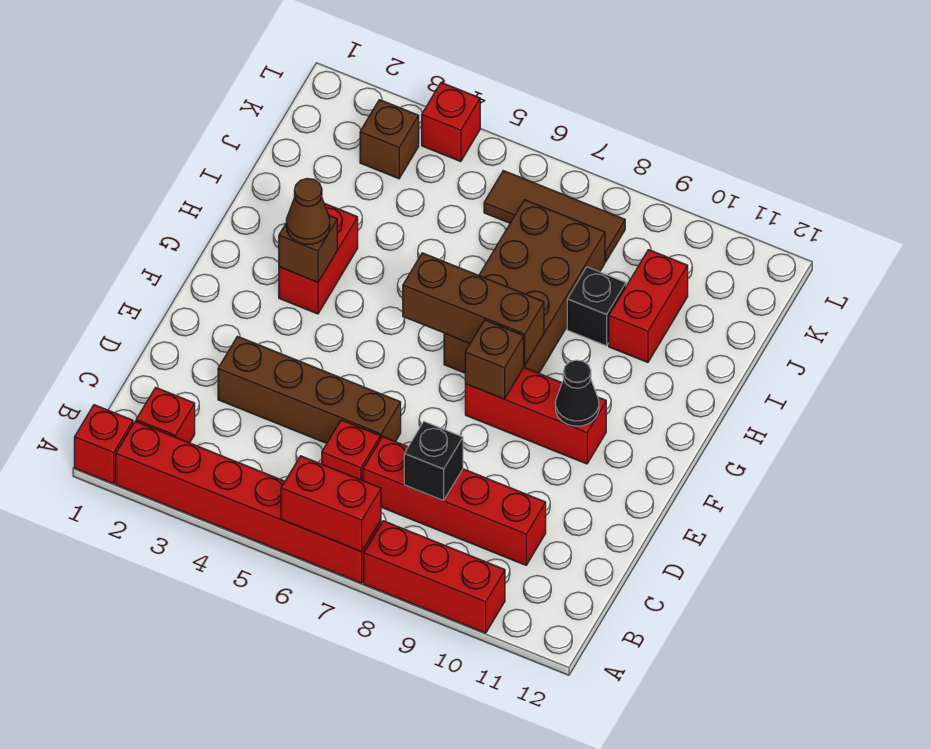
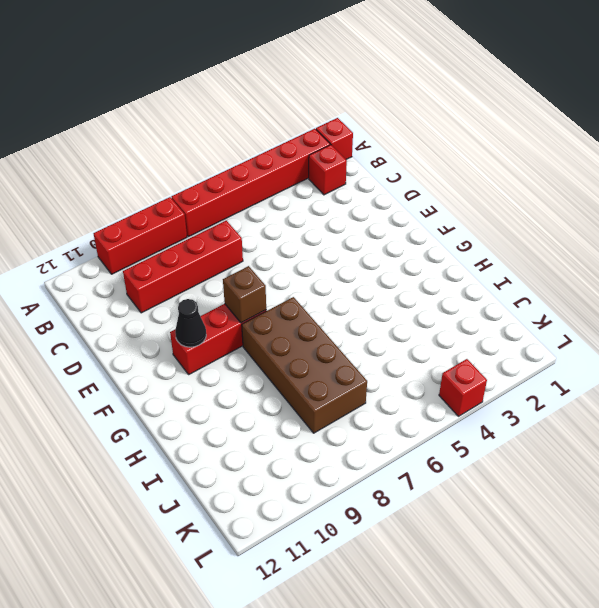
none -> red brick C6 level 1
none -> brown brick D3:D6 level 1
none -> red brick G3:H3 level 1

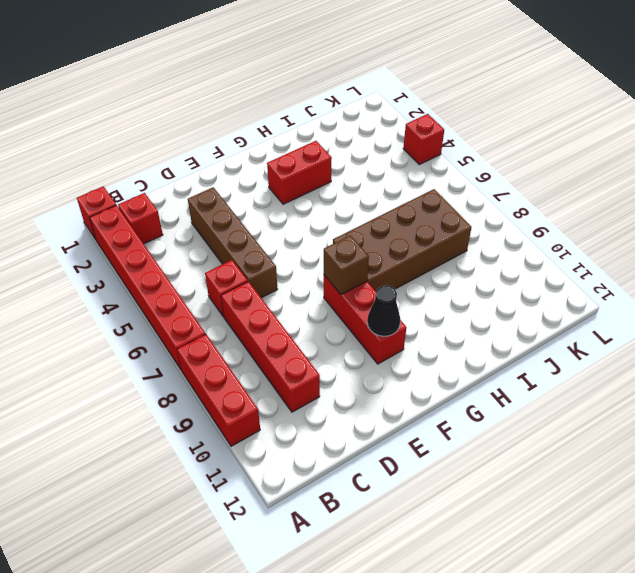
none -> black brick I9 level 1
none -> red brick I10:J10 level 1
none -> brown brick K3 level 1

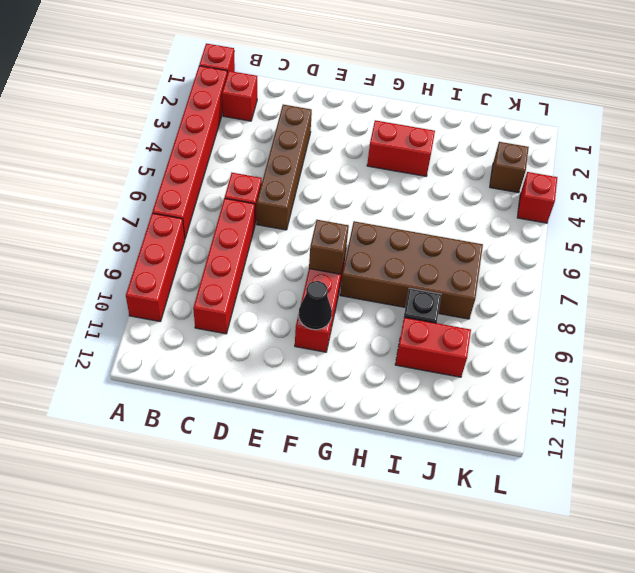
none -> brown tile K6:K8 level 1
none -> red brick A6:A7 level 2
none -> black brick C8 level 2

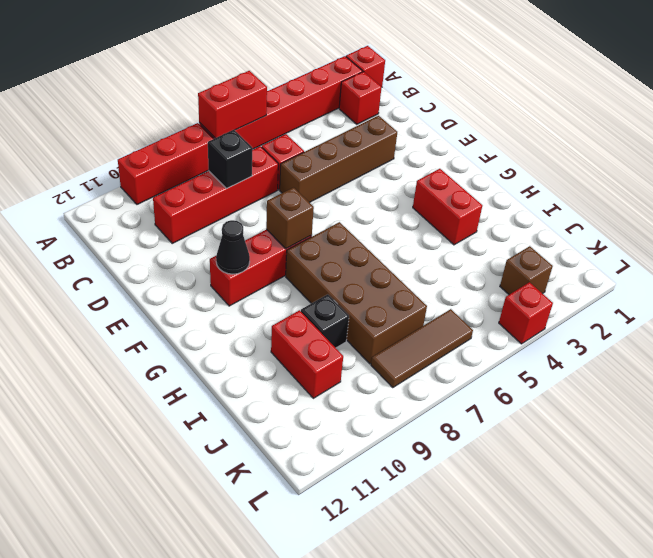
none -> brown brick G3 level 2
none -> brown brick G6:G8 level 2
none -> brown cone G3 level 3

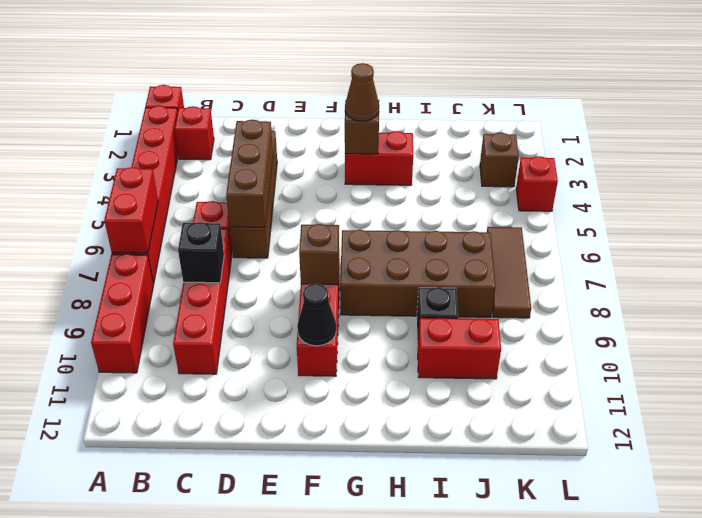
brown brick D4:D6 level 2 -> brown brick G6:G8 level 2

